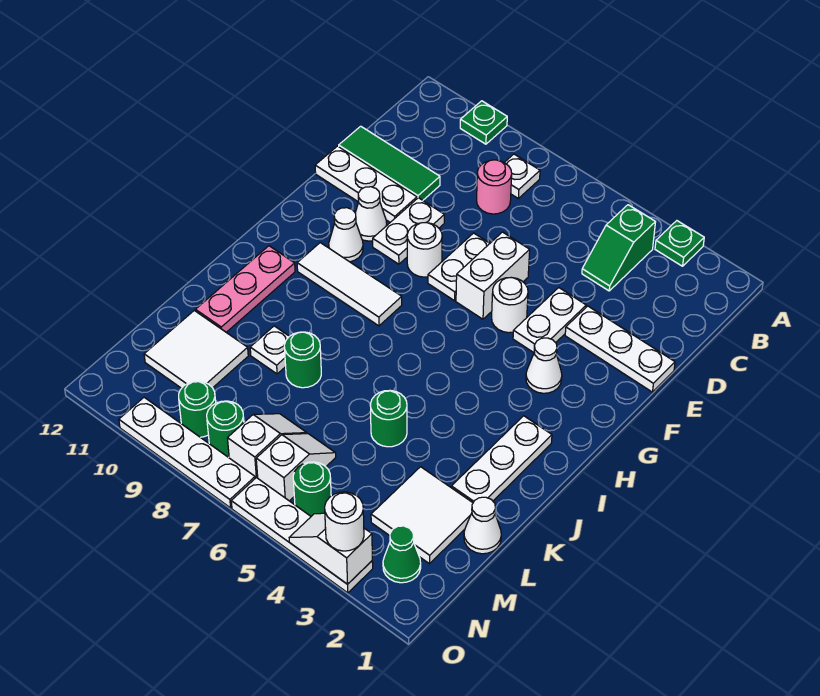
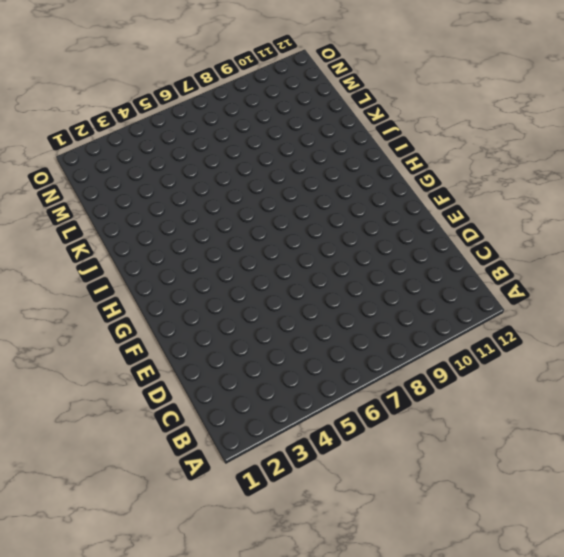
none -> green plate A3 level 1
none -> green plate A10 level 1
none -> green slope B4:C4 level 1 top B
none -> white plate B8 level 1

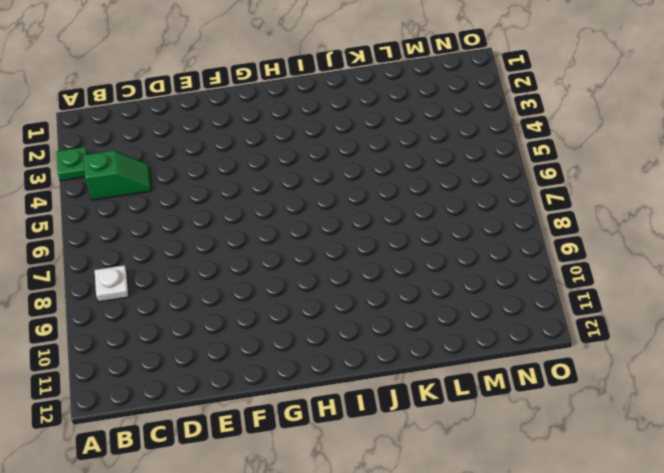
none -> green plate A10 level 1
none -> pink round brick C8 level 1
none -> green tile D10:D12 level 1
none -> white plate E1:E3 level 1

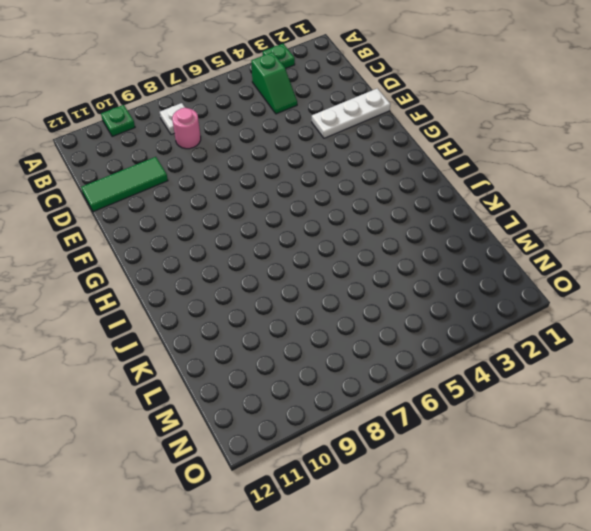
none -> white plate E4:F4 level 1
none -> white brick E6:F6 level 1
none -> white plate E7:F7 level 1
none -> white plate E9:F9 level 1

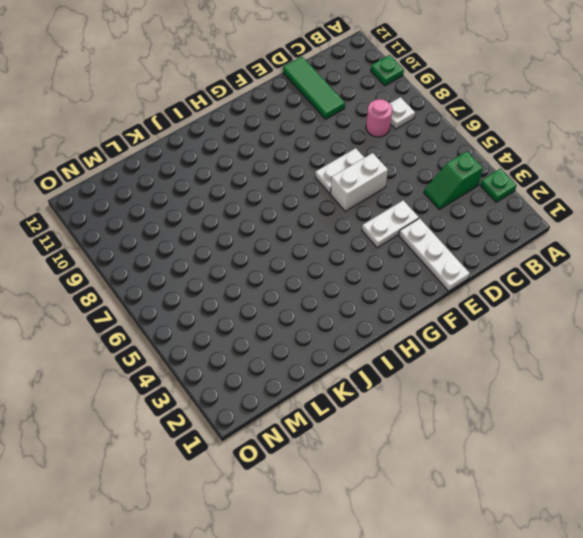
none -> white plate E9:F9 level 1
none -> white plate E10:E12 level 1
none -> white round brick F5 level 1
none -> white round brick F8 level 1

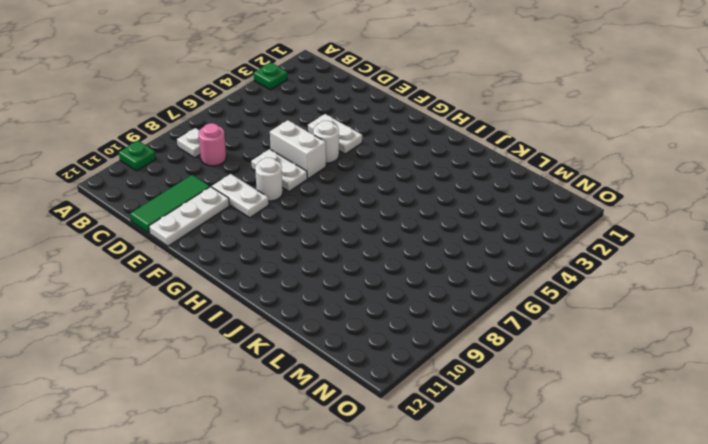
none -> green slope B4:C4 level 1 top B
none -> white plate E1:E3 level 1
none -> white cone F10 level 1
none -> white cone G3 level 1

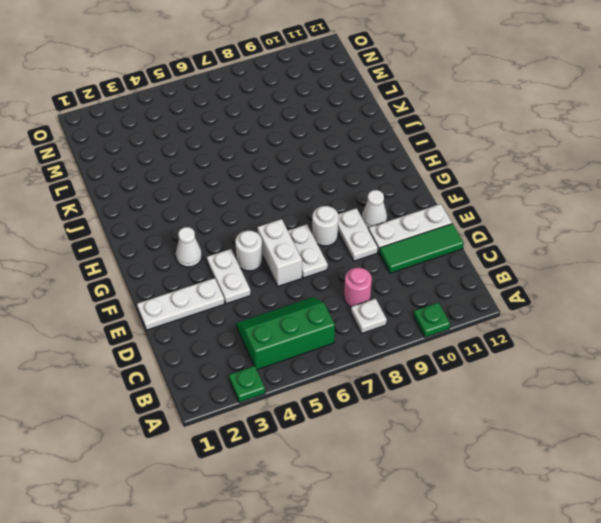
green slope B4:C6 level 1 top B -> green slope B4:C4 level 1 top B
none -> white cone G10 level 1
none -> white tile H8:H10 level 1
none -> white plate I2:K2 level 1
none -> pink plate I11:K11 level 1

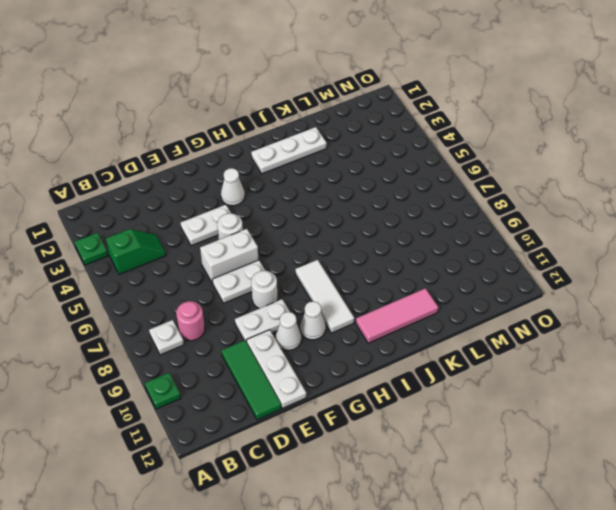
pink tile I11:K11 level 1 -> pink plate I11:K11 level 1
none -> white plate E1:E3 level 1
none -> green round brick K5 level 1
none -> green round brick K8 level 1
none -> white plate K9 level 1

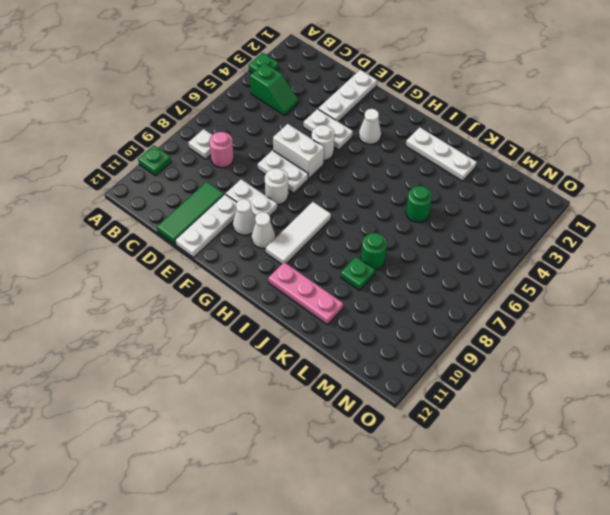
green plate K9 level 1 -> white plate K9 level 1
none -> white cone L1 level 1
none -> white tile L2:M3 level 1
none -> white tile L10:M11 level 1
none -> white slope M6:N6 level 1 top N

